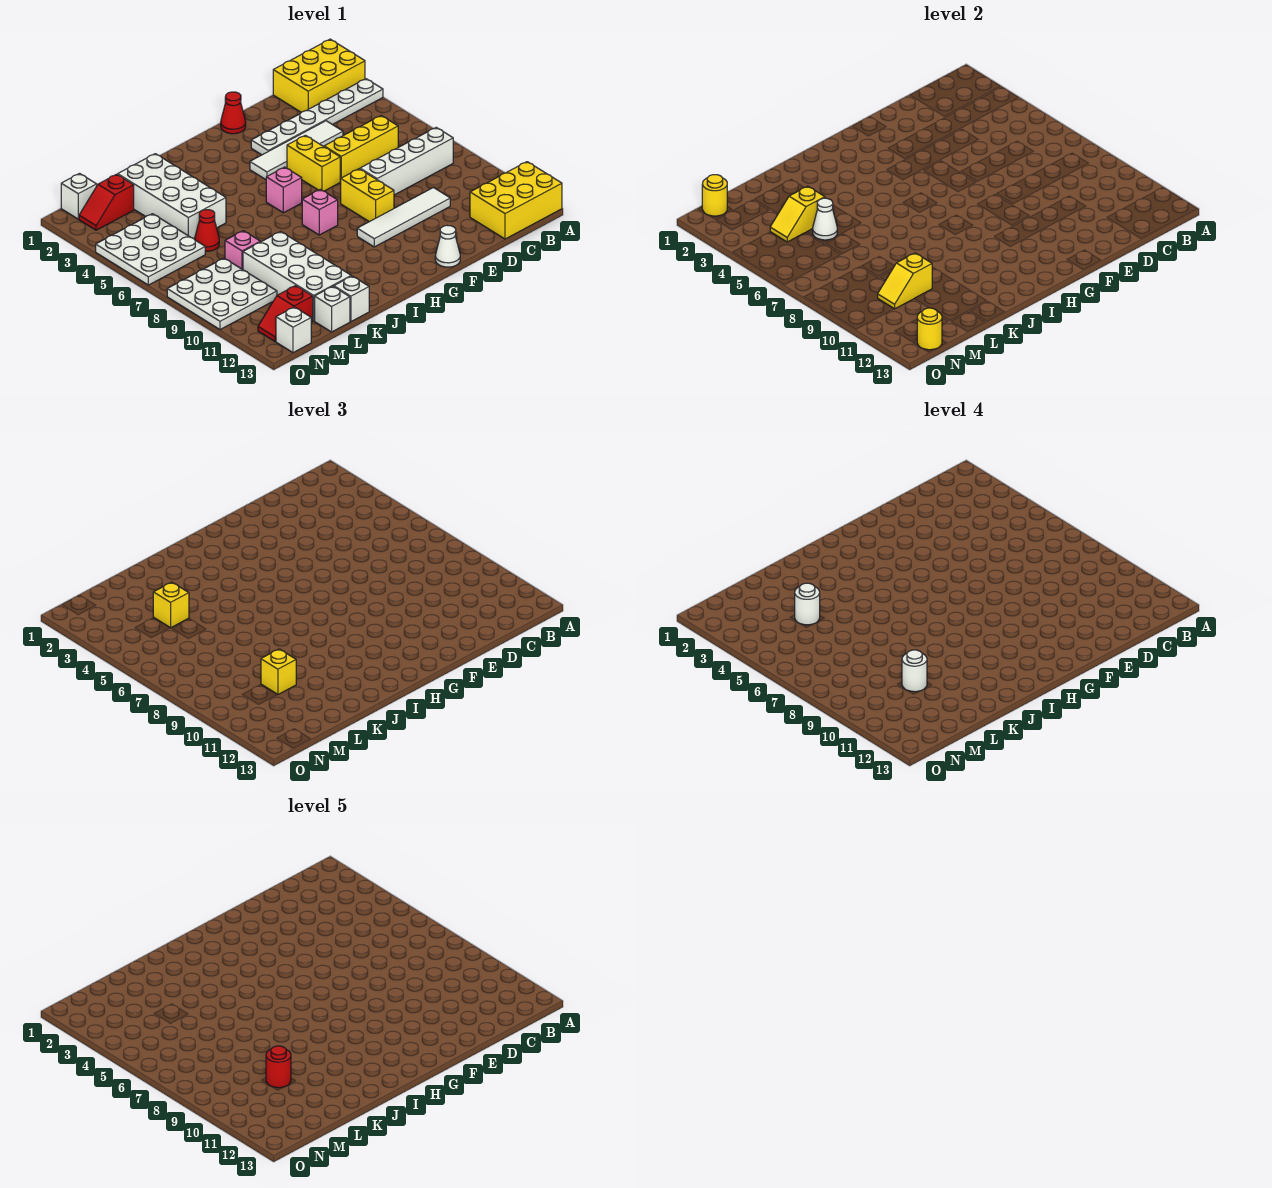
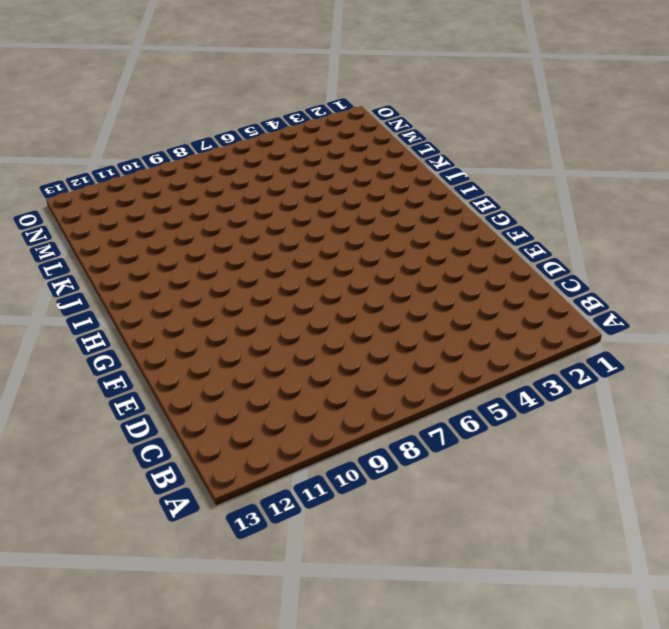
none -> yellow brick A1:C2 level 1
none -> white plate A3:F3 level 1
none -> yellow brick A12:C13 level 1
none -> white brick B8:E8 level 1

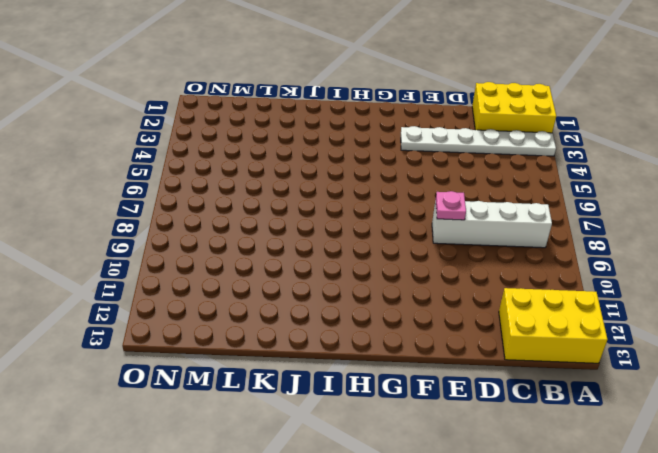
pink plate E8 level 2 -> none
none -> yellow brick C6:E6 level 1
none -> white tile D4:G4 level 1
none -> white tile D10:G10 level 1
none -> red cone F1 level 1

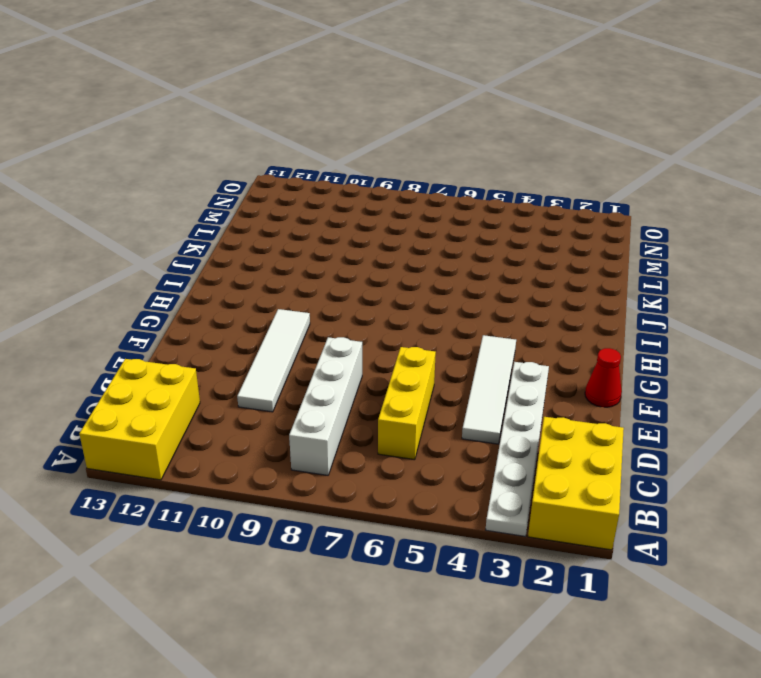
none -> yellow brick F5:F6 level 1
none -> yellow brick F8:F9 level 1
none -> white cone F13 level 1
none -> pink brick H6 level 1

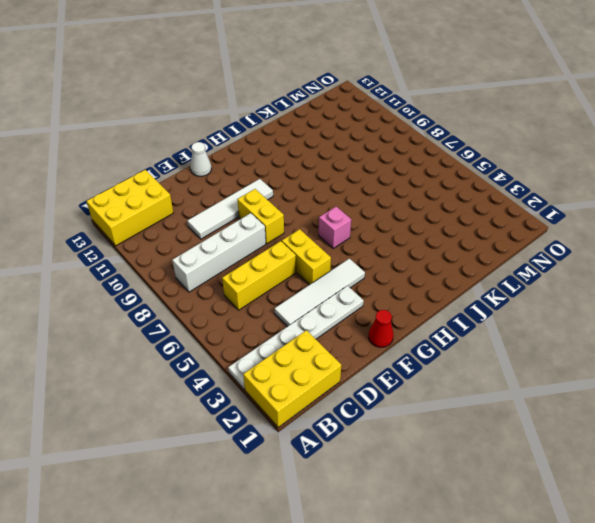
none -> pink brick H8 level 1
none -> white brick K2:L5 level 1
none -> white brick K9:L12 level 1
none -> white brick K13 level 1

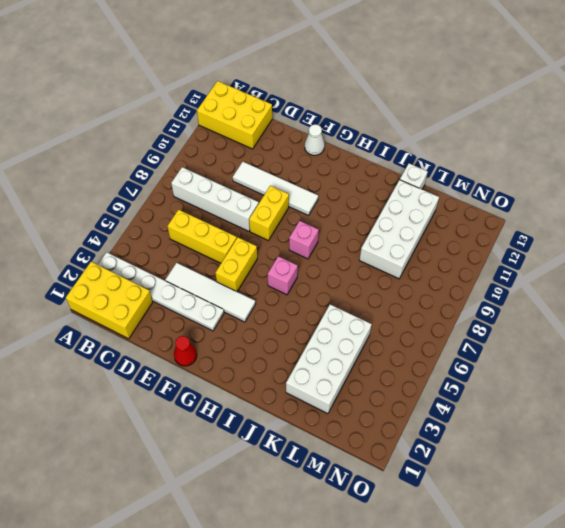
none -> red cone L6 level 1
none -> pink brick L8 level 1
none -> white brick L13 level 1
none -> red slope M2:N2 level 1 top M

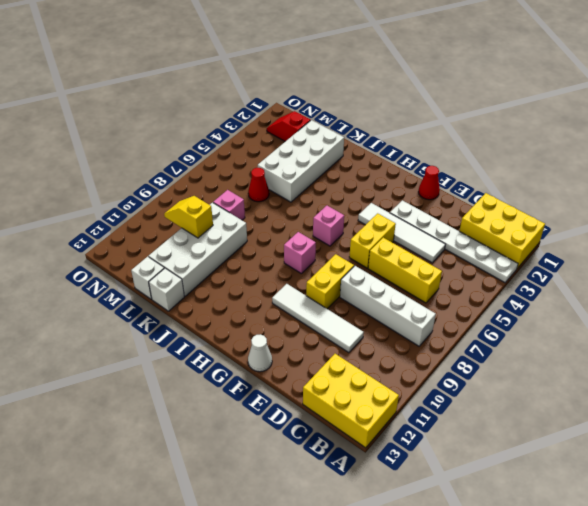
none -> white plate M4:O6 level 1
none -> white plate M8:O10 level 1
none -> red slope M12:N12 level 1 top M
none -> white brick N1 level 1

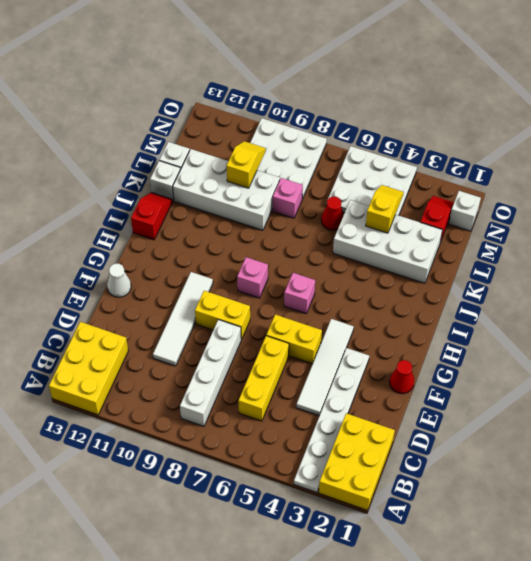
red slope I13:J13 level 1 top I -> red slope M12:N12 level 1 top M
none -> white brick N13 level 1
none -> white cone L5 level 2
none -> yellow round brick N1 level 2
none -> yellow round brick N13 level 2

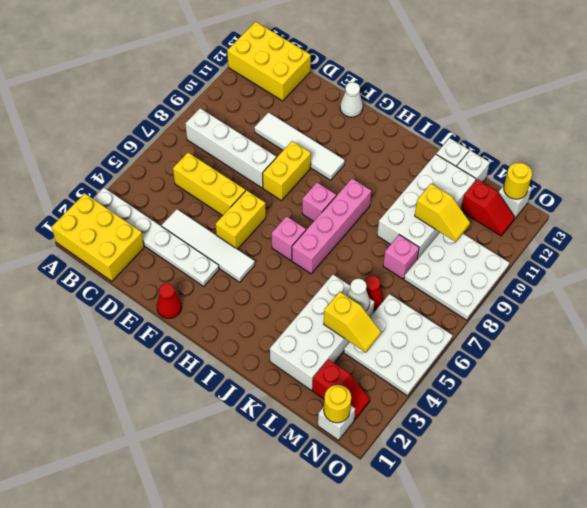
pink brick I6:I9 level 1 -> none
none -> yellow brick L4 level 3
none -> yellow brick L10 level 3
none -> white round brick L4 level 4
none -> white round brick L10 level 4

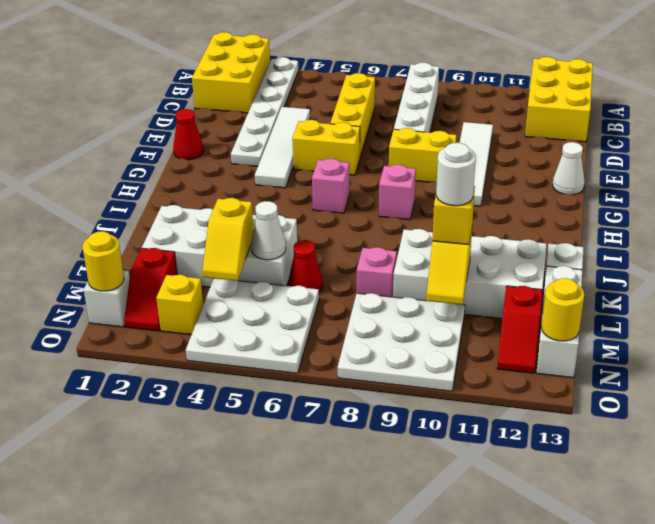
yellow brick N3 level 1 -> yellow brick L4 level 3
none -> white round brick L4 level 4
none -> red round brick L10 level 5

